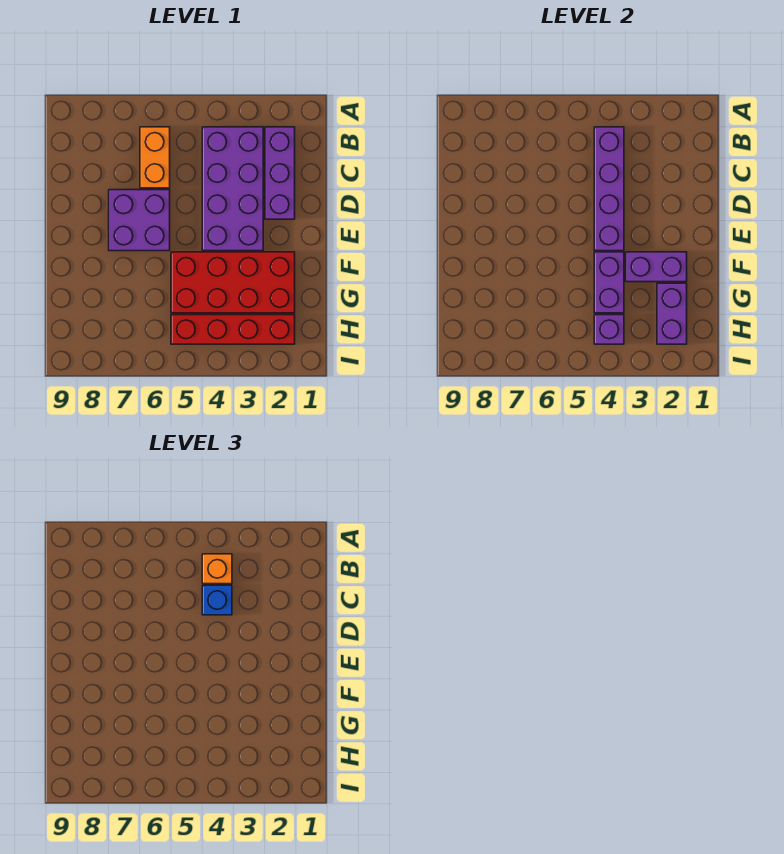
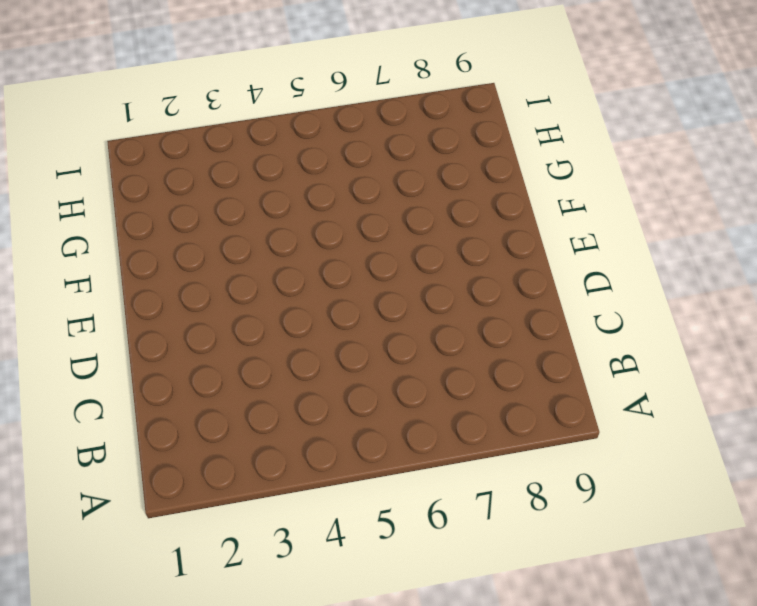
none -> purple brick B2:D2 level 1
none -> purple brick B3:E4 level 1
none -> orange brick B6:C6 level 1

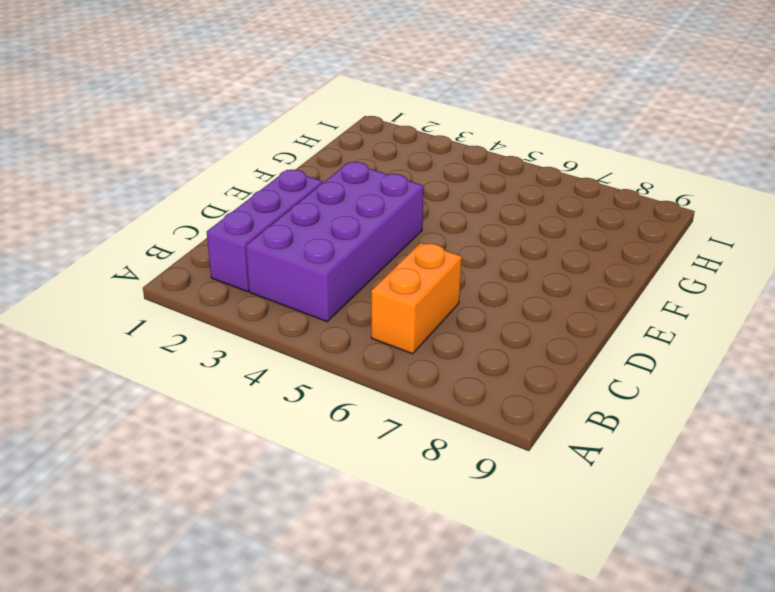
none -> purple brick D6:E7 level 1
none -> red brick F2:G5 level 1
none -> red brick H2:H5 level 1

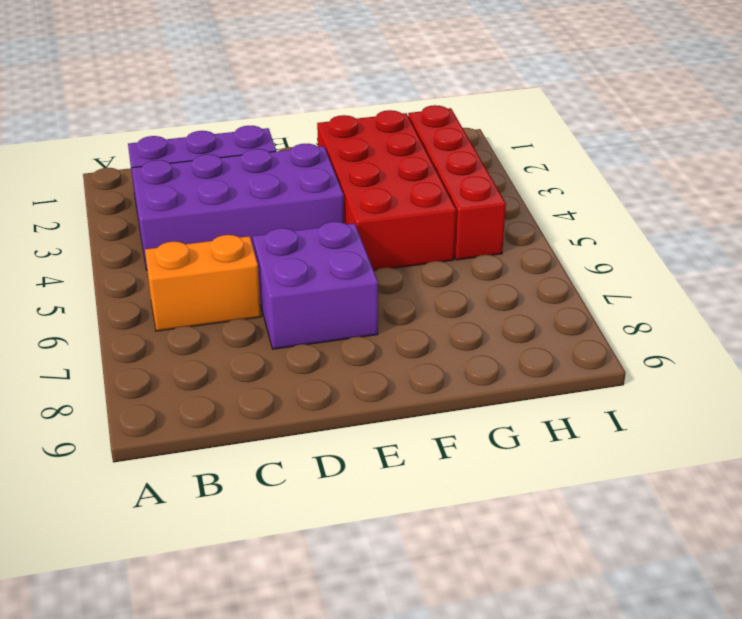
none -> purple brick B4:E4 level 2
none -> purple brick F2:F3 level 2
none -> purple brick F4:G4 level 2

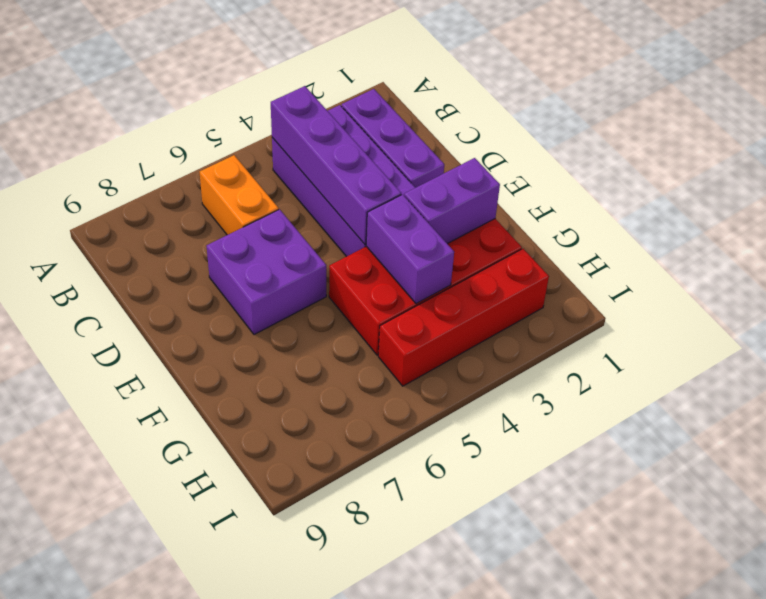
none -> purple brick G2:H2 level 2
none -> purple brick H4 level 2
none -> orange brick B4 level 3

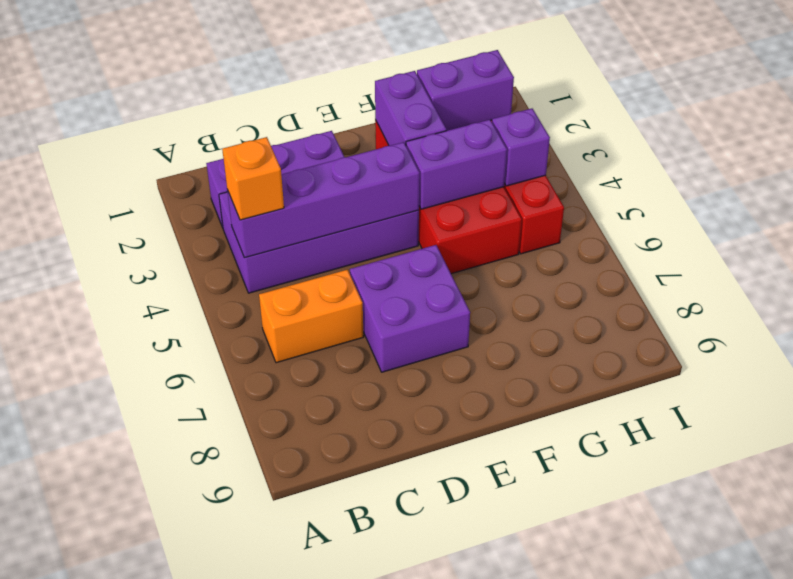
none -> blue brick C4 level 3

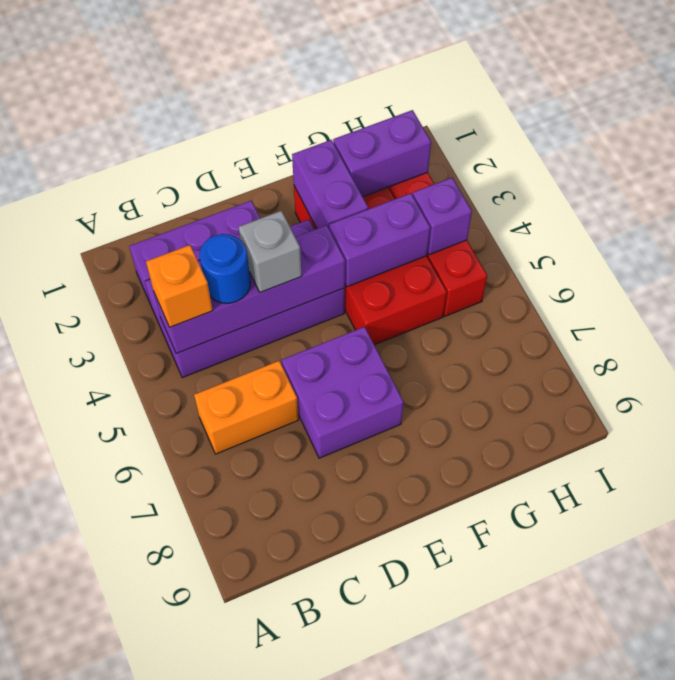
blue round brick C4 level 3 -> blue brick C4 level 3
grey brick D4 level 3 -> none

